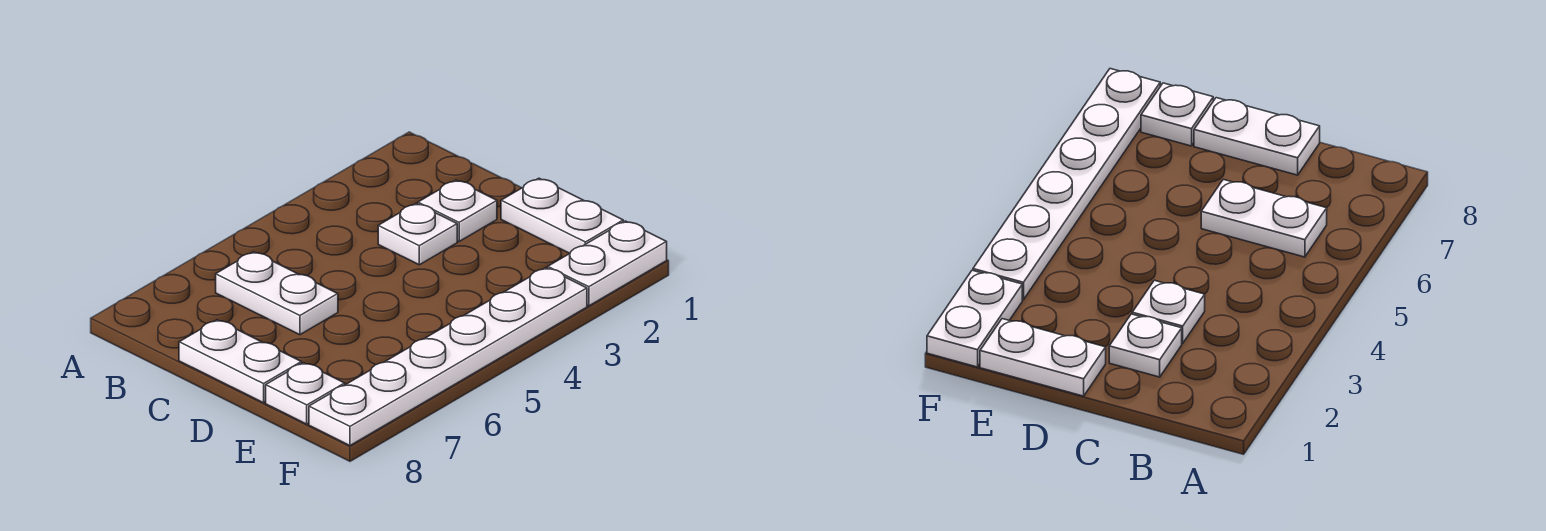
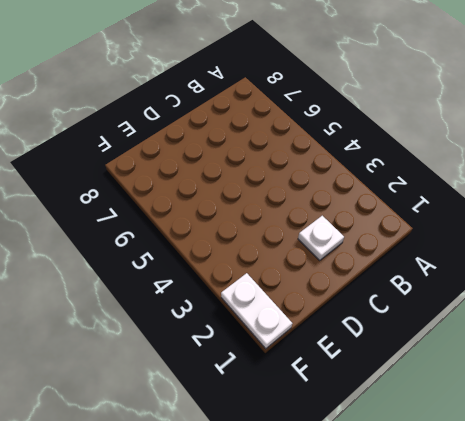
none -> white plate B6:C6 level 1
none -> white plate C3 level 1

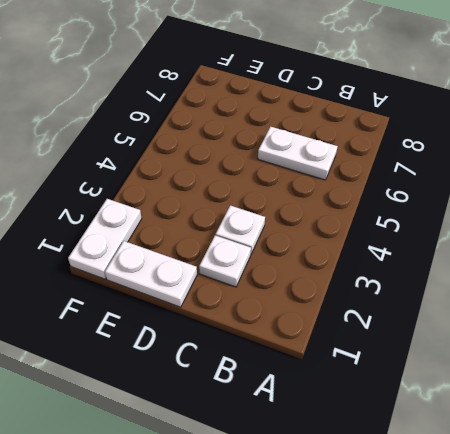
none -> white plate C8:D8 level 1
none -> white plate E8 level 1

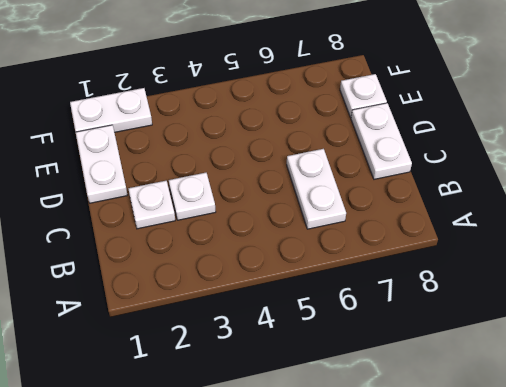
none -> white plate F3:F8 level 1

